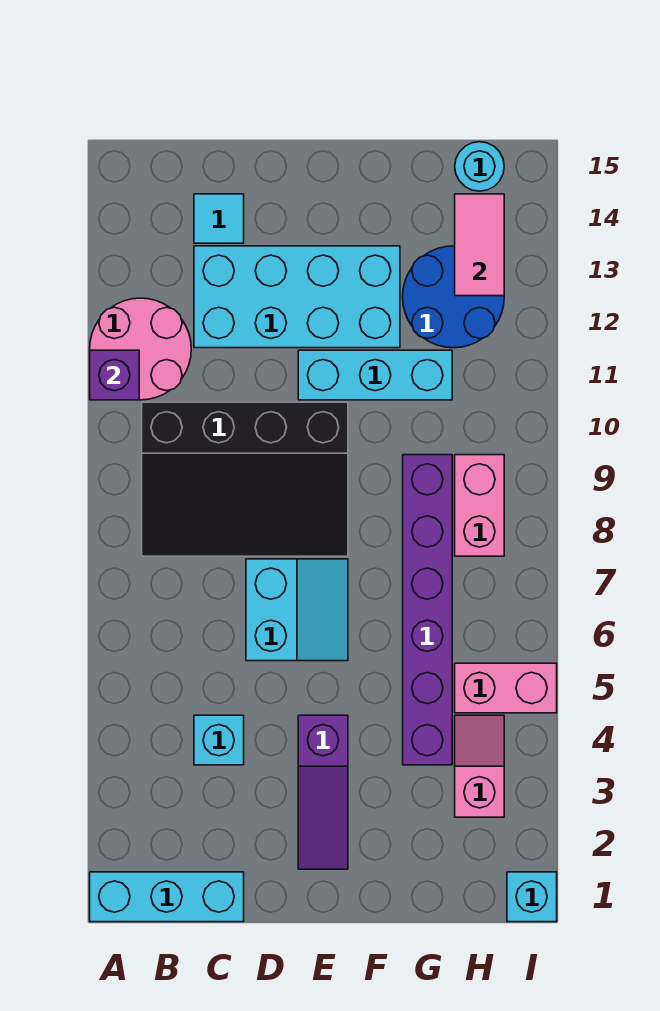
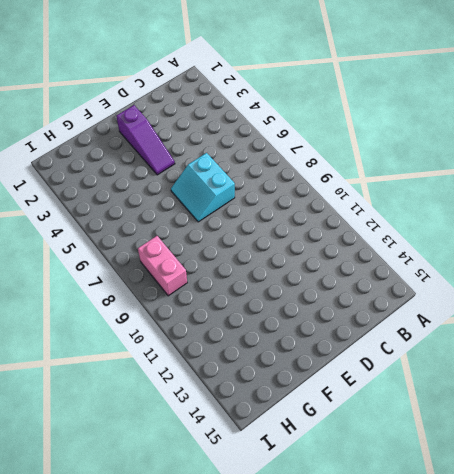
purple slope E2:E4 level 1 top 2 -> purple slope E2:E4 level 1 top 4
none -> cyan brick A1:C1 level 1
none -> pink round brick A11:B12 level 1
none -> black slope B8:E10 level 1 top 10

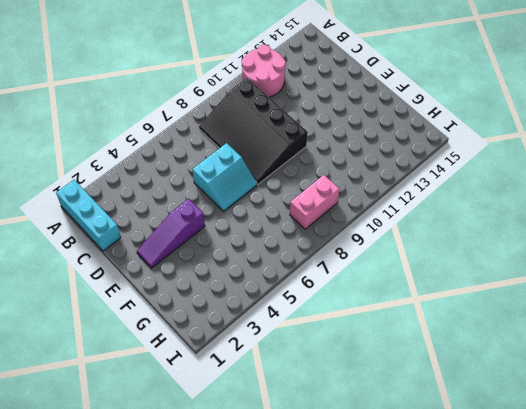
none -> cyan brick C4 level 1
none -> cyan brick C12:F13 level 1
none -> cyan tile C14 level 1

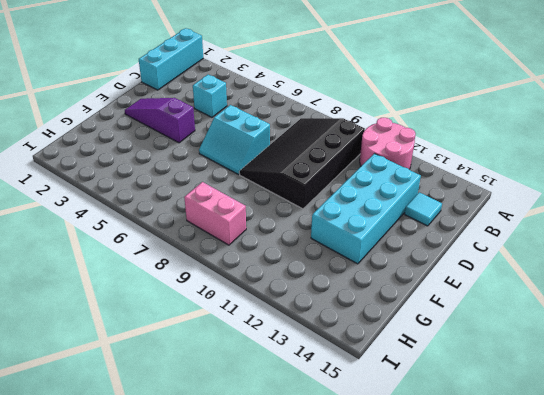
none -> cyan brick E11:G11 level 1
none -> purple brick G4:G9 level 1
none -> blue round brick G12:H13 level 1

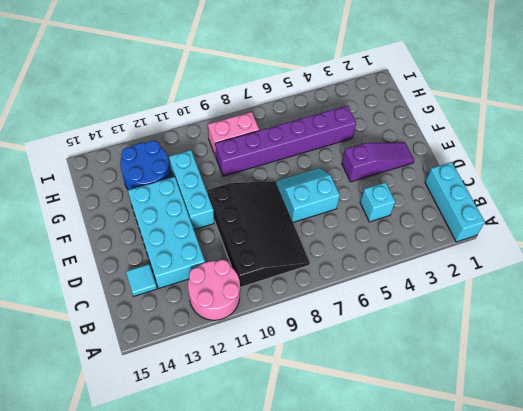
none -> pink slope H3:H4 level 1 top 3
none -> pink brick H5:I5 level 1
none -> cyan round brick H15 level 1

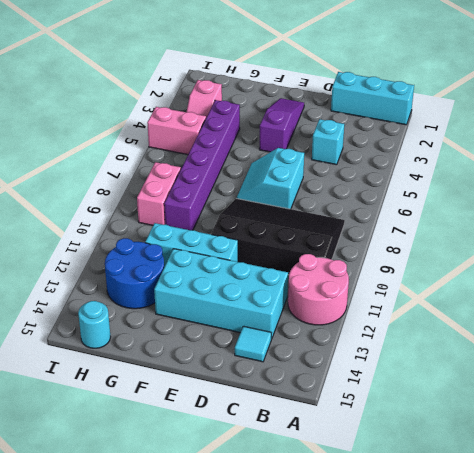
none -> cyan brick I1 level 1
none -> purple brick A11 level 2
none -> pink tile H13:H14 level 2

